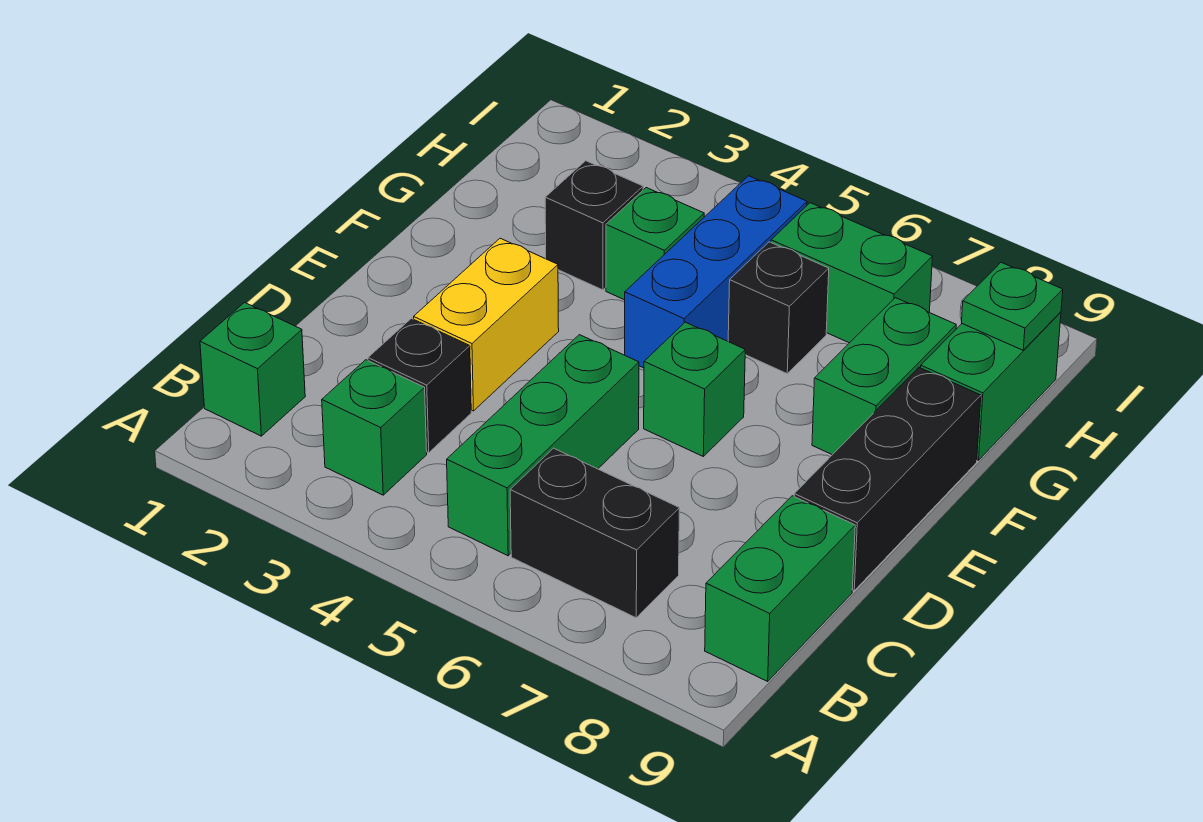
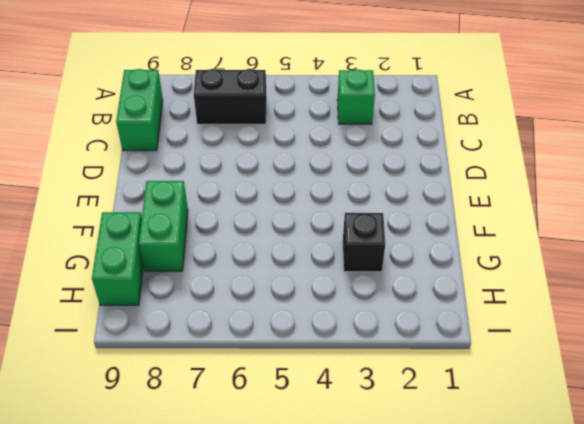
none -> green brick B1 level 1
none -> green brick B5:D5 level 1
none -> black brick C3 level 1

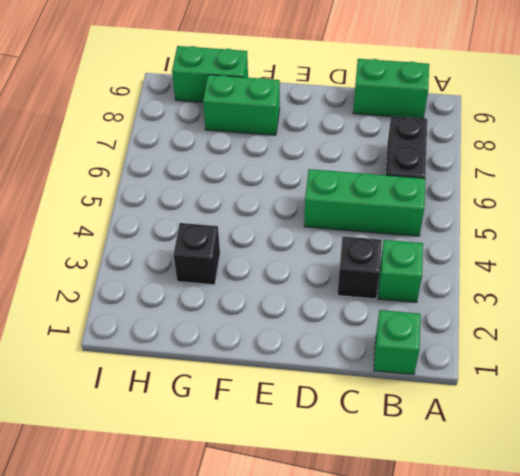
none -> yellow brick D3:E3 level 1
none -> black brick D9:F9 level 1
none -> green brick E6 level 1

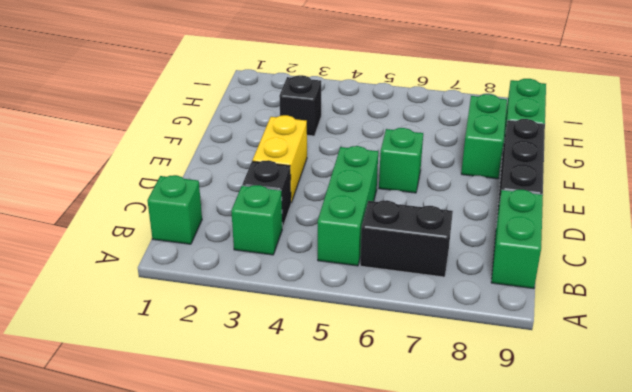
none -> blue brick F5:H5 level 1
none -> green brick G4 level 1
none -> black brick G6 level 1

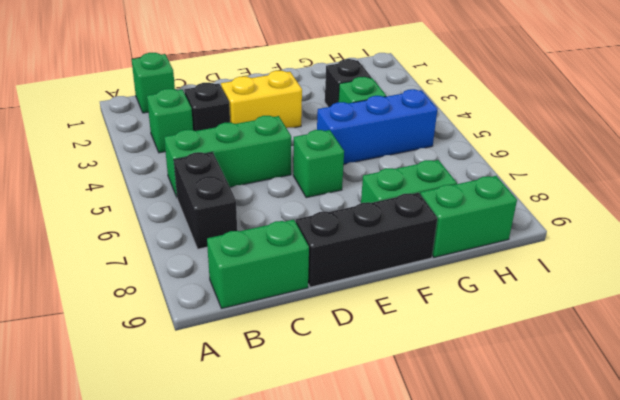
none -> black brick G6 level 1
none -> green brick H6:H7 level 1
none -> green plate H9 level 2

